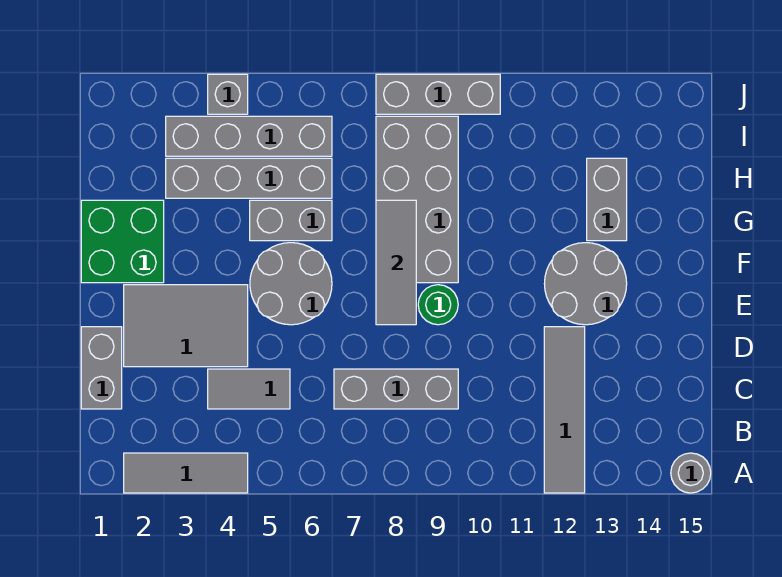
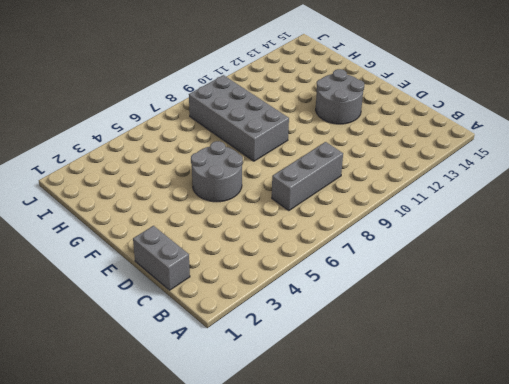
none -> grey tile A2:A4 level 1
none -> grey tile A12:D12 level 1
none -> grey round brick A15 level 1

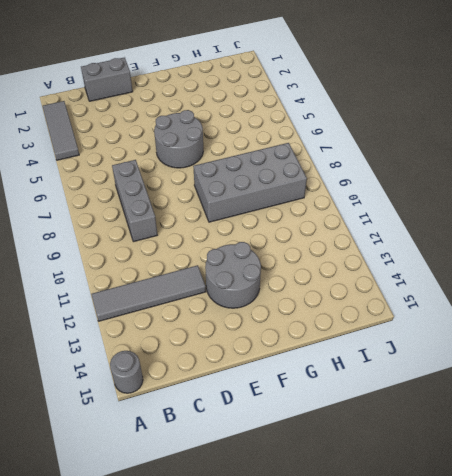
none -> grey tile C4:C5 level 1
none -> grey tile D2:E4 level 1
none -> green round brick E9 level 1

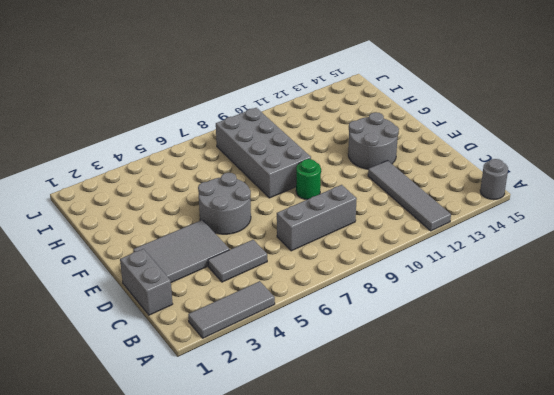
none -> green brick F1:G2 level 1
none -> grey brick G5:G6 level 1
none -> grey brick G13:H13 level 1

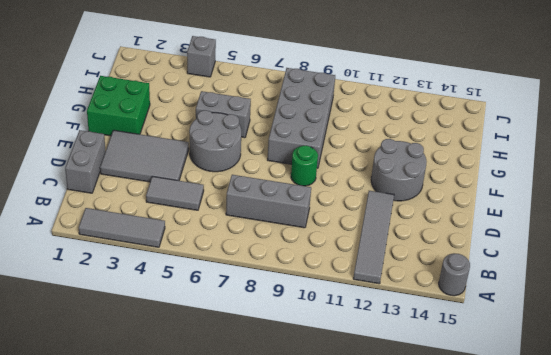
none -> grey brick G13:H13 level 1
none -> grey brick H3:H6 level 1
none -> grey brick I3:I6 level 1

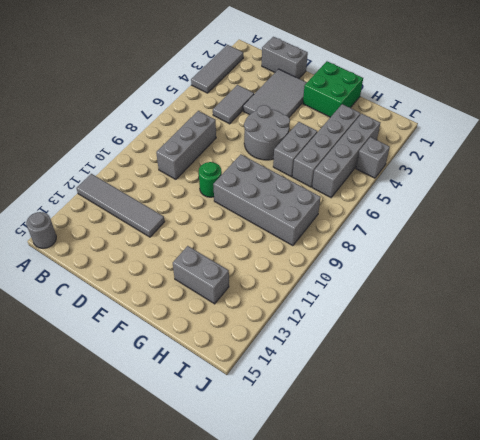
none -> grey round brick E12:F13 level 1
none -> grey brick J8:J10 level 1
none -> grey tile E8:G8 level 2

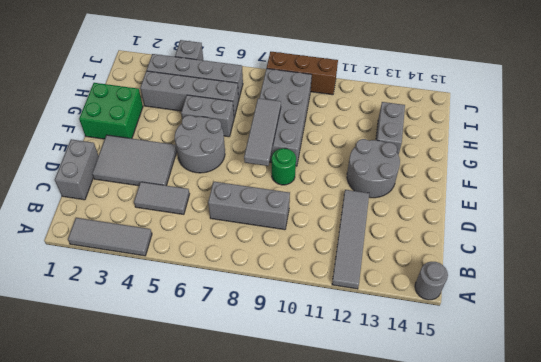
brown brick J8:J10 level 1 -> grey brick J8:J10 level 1

